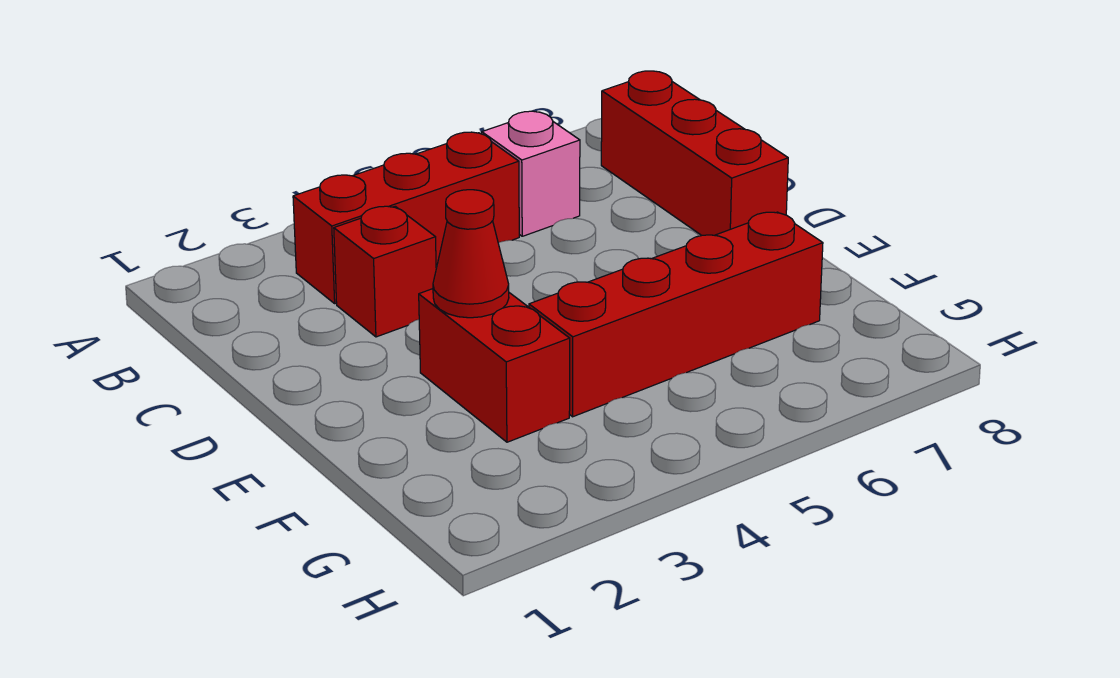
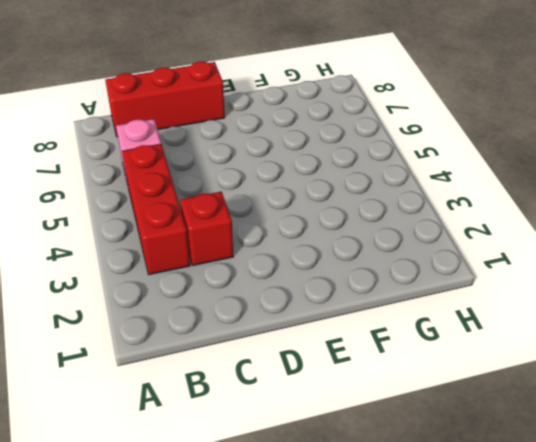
none -> red brick E3:F3 level 1
none -> red brick F4:F7 level 1

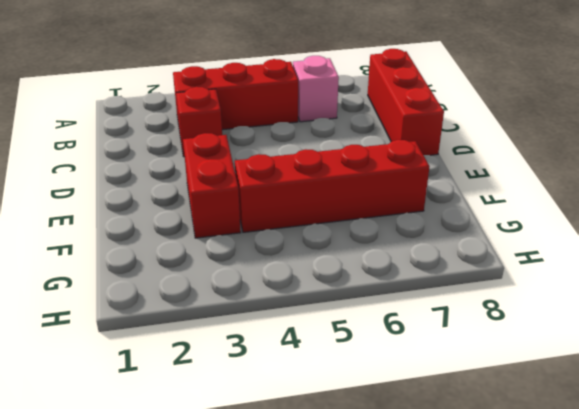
none -> red cone E3 level 2

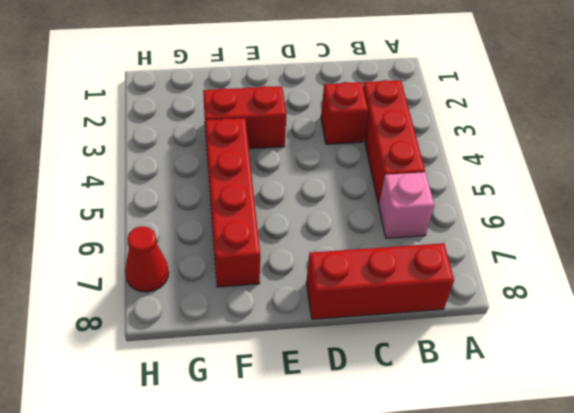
red cone H7 level 1 -> red cone E3 level 2

